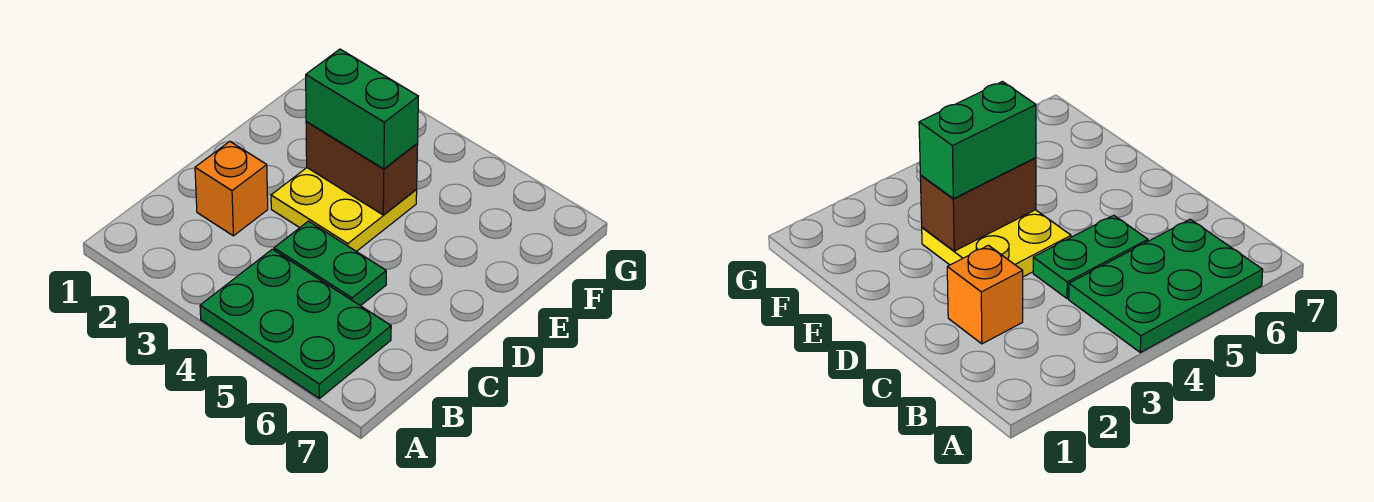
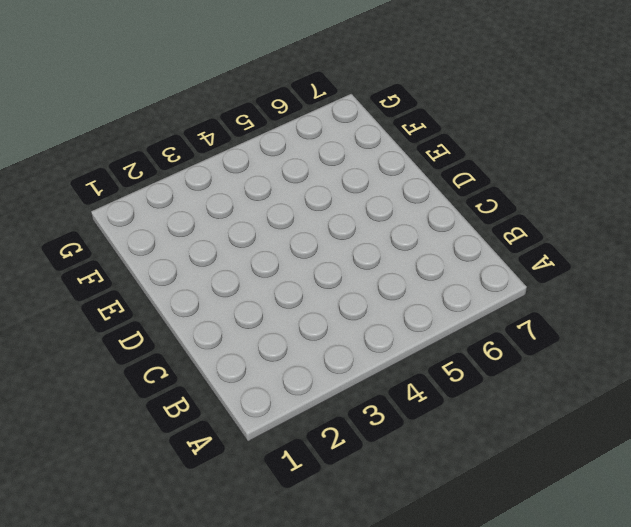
none -> green plate A4:B6 level 1
none -> orange brick C2 level 1

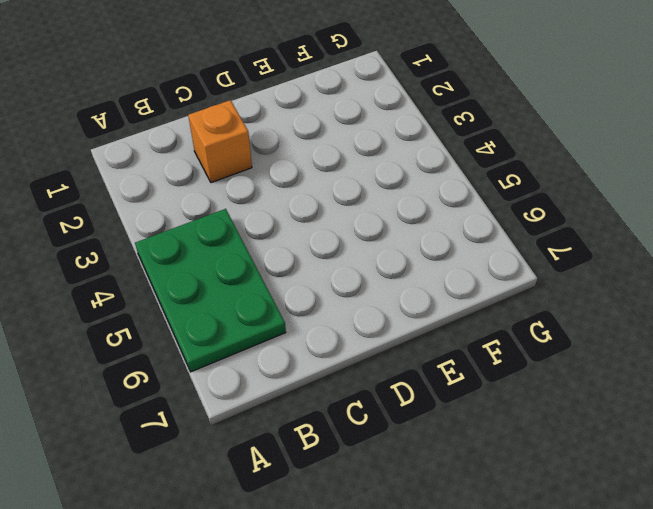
none -> green plate C4:C5 level 1
none -> yellow plate D3:E4 level 1

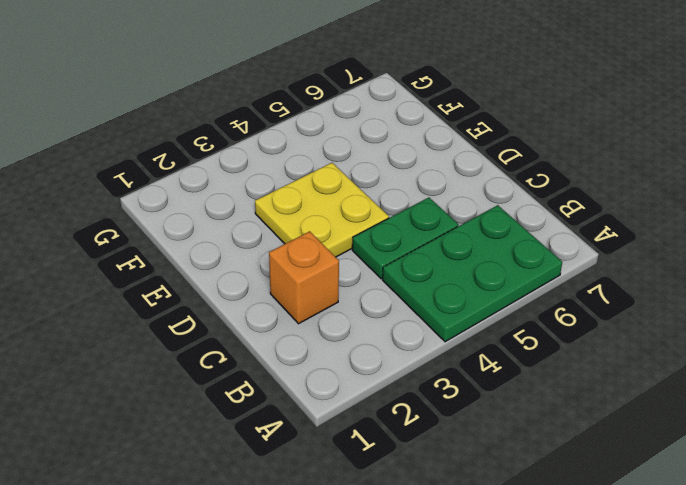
none -> brown brick E3:E4 level 2
none -> green brick E3:E4 level 3

